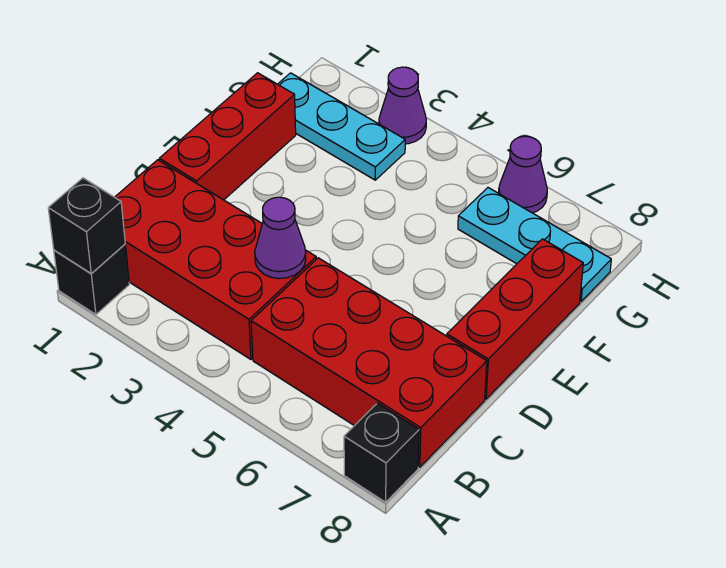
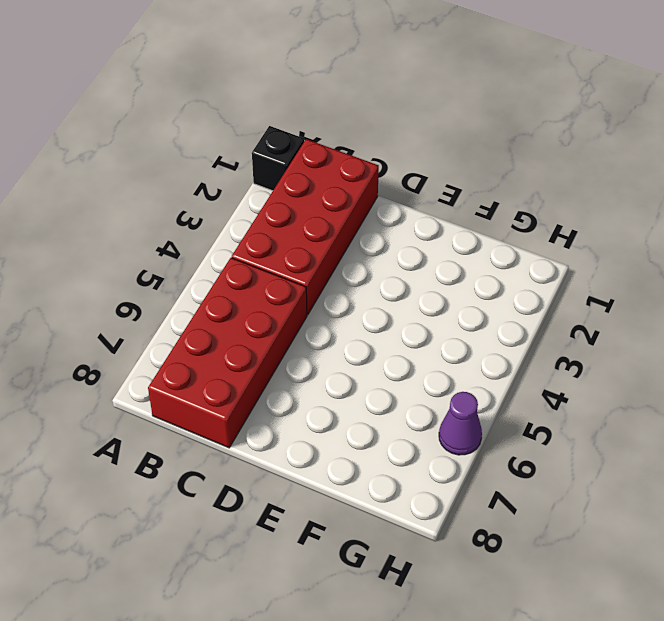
none -> black brick A8 level 1
none -> red brick D1:F1 level 1
none -> red brick D8:F8 level 1

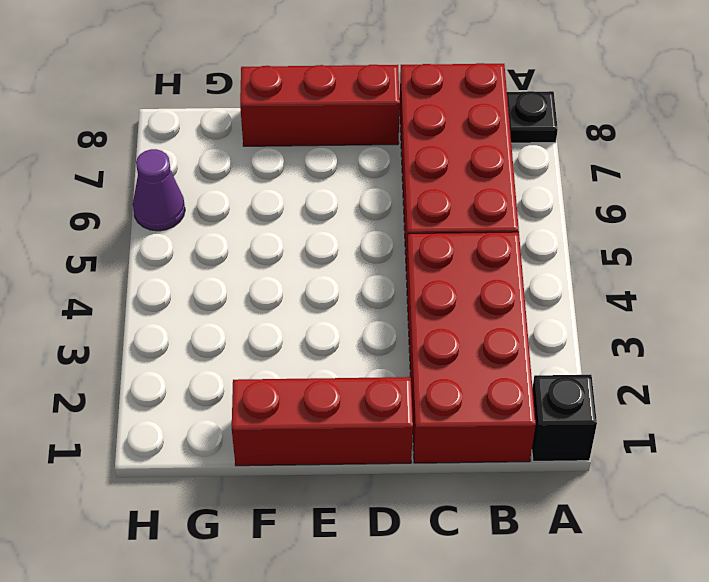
black plate A8 level 1 -> black brick A8 level 1
none -> cyan plate G1:G3 level 1
none -> cyan plate G6:G8 level 1
none -> purple cone H3 level 1

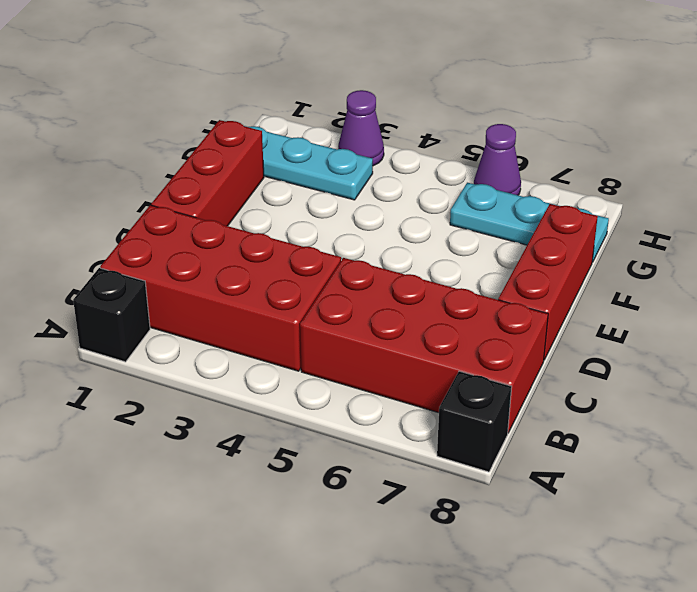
none -> black brick A1 level 2
none -> purple cone C4 level 2

